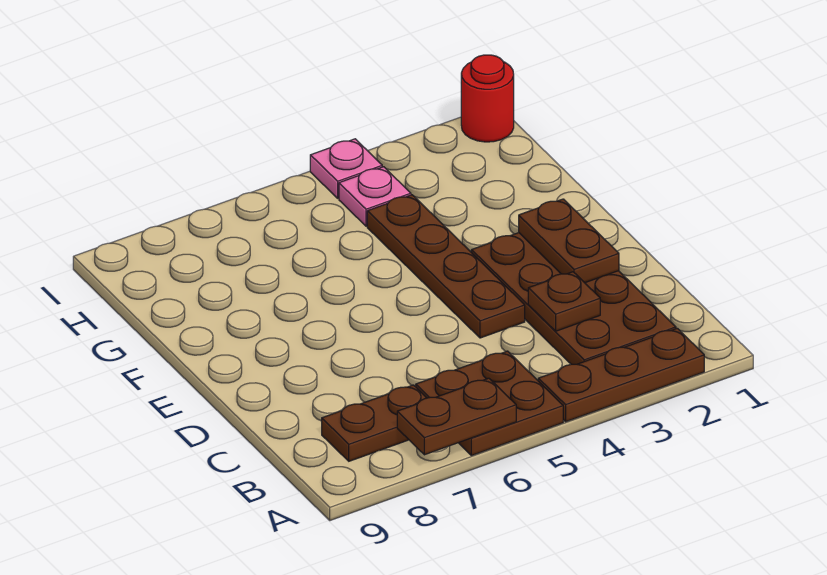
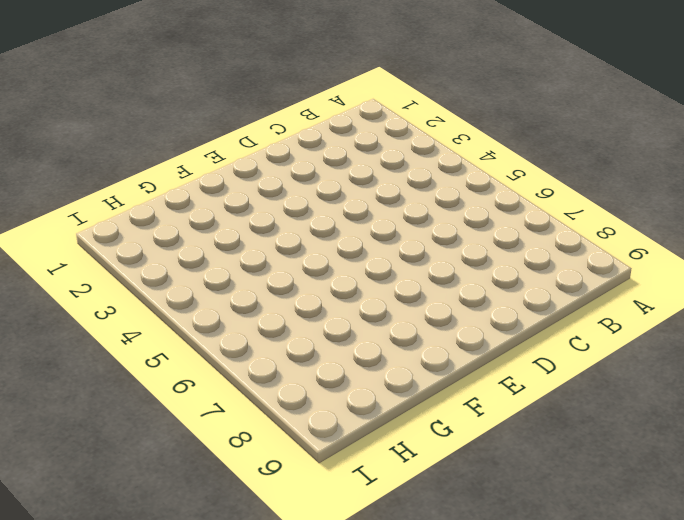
none -> brown plate A2:A4 level 1
none -> brown plate A5:B6 level 1

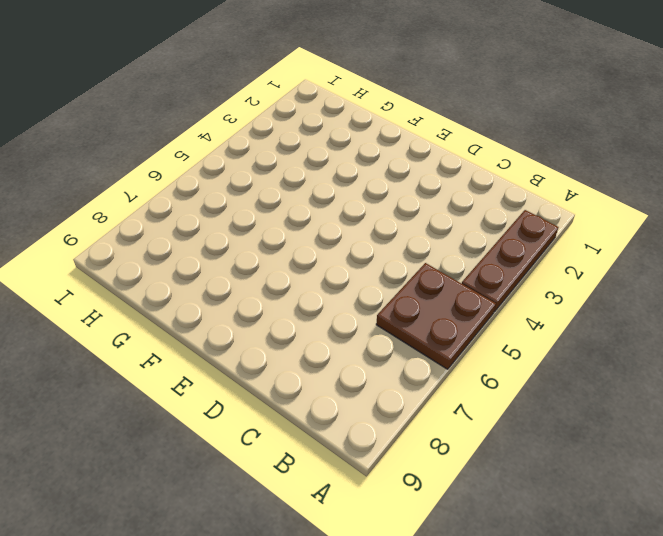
none -> brown plate B2:E3 level 1
none -> brown plate B7:B8 level 1

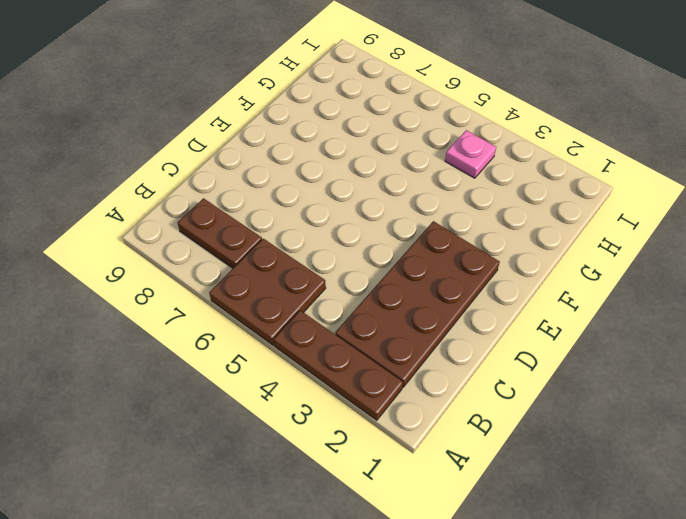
none -> brown plate D4:G4 level 1
none -> red round brick I1 level 1

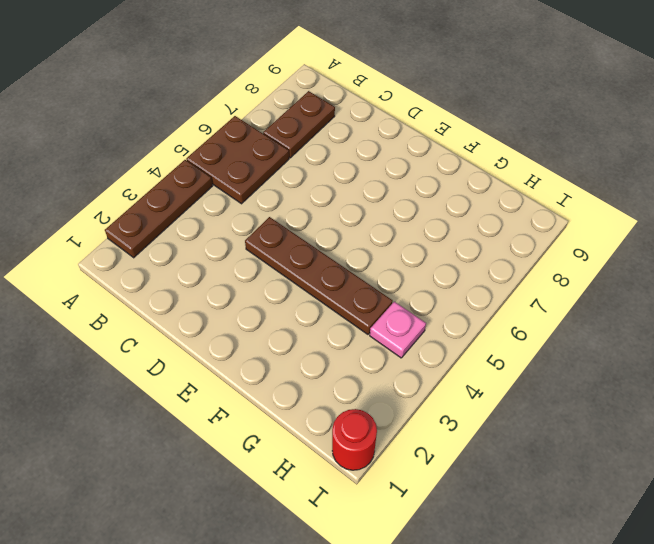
none -> brown plate B2:E3 level 1
none -> pink plate I4 level 1

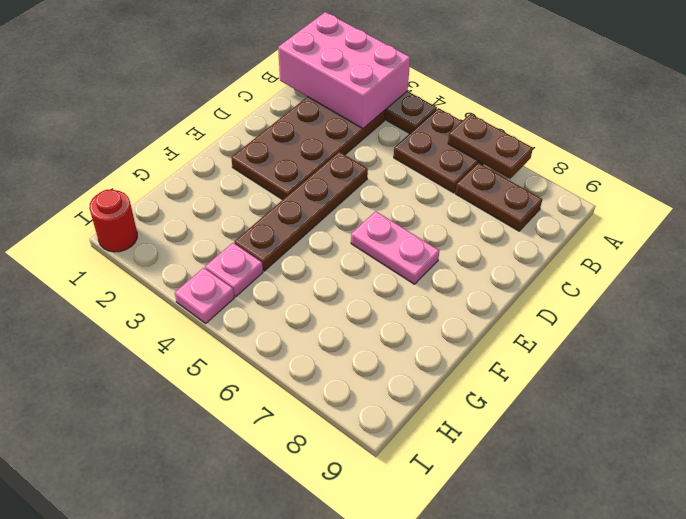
pink brick A1:B3 level 2 -> none
pink plate E6:E7 level 1 -> none
none -> brown plate C3 level 2
none -> brown plate D2:E2 level 2

